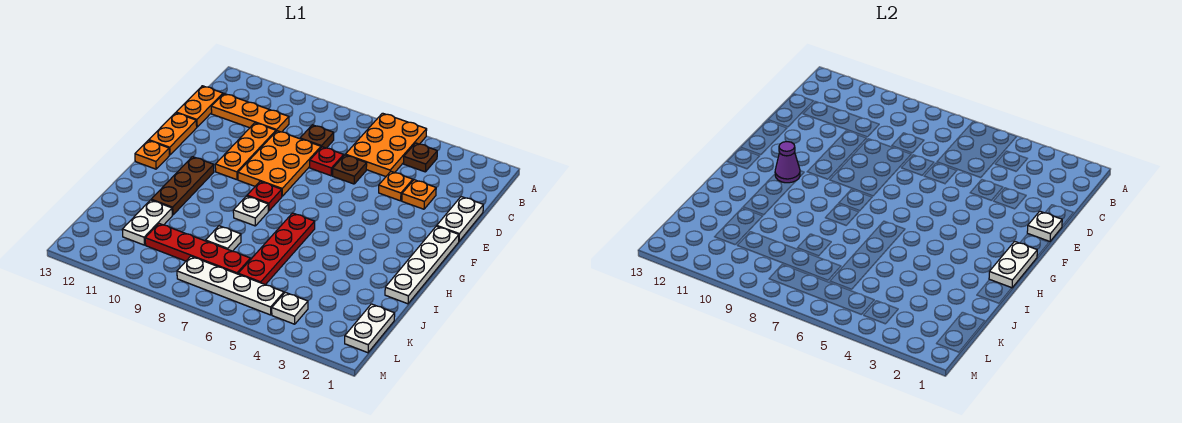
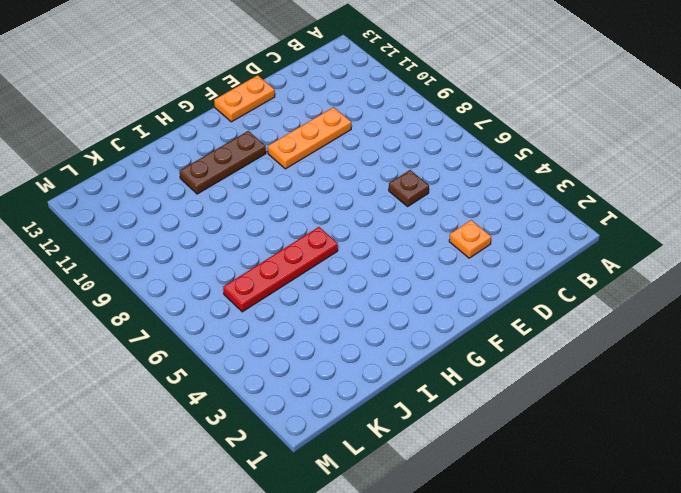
none -> orange plate A5:C6 level 1
none -> brown plate B4 level 1
none -> brown plate C8 level 1

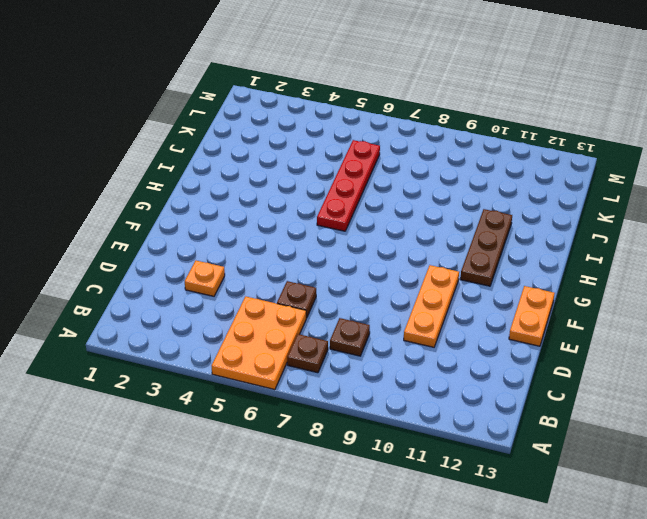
brown plate B7 level 1 -> brown plate B4 level 1
none -> orange plate C10:C12 level 1
none -> orange plate C13:D13 level 1
none -> white plate D1:E1 level 1

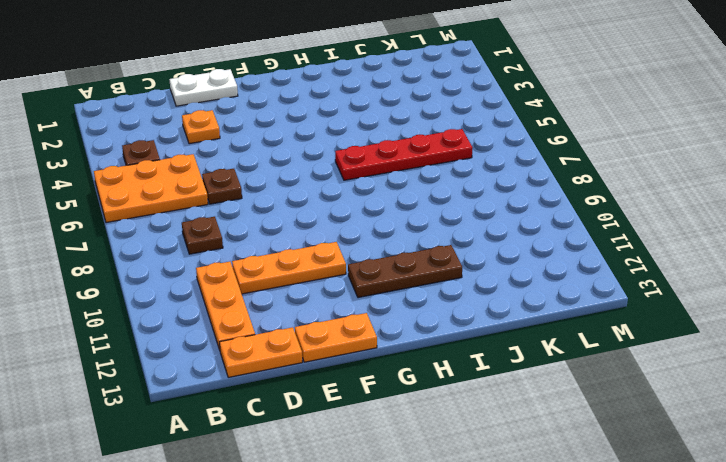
none -> orange plate D4 level 1
none -> red plate D7 level 1
none -> orange plate D8:F9 level 1

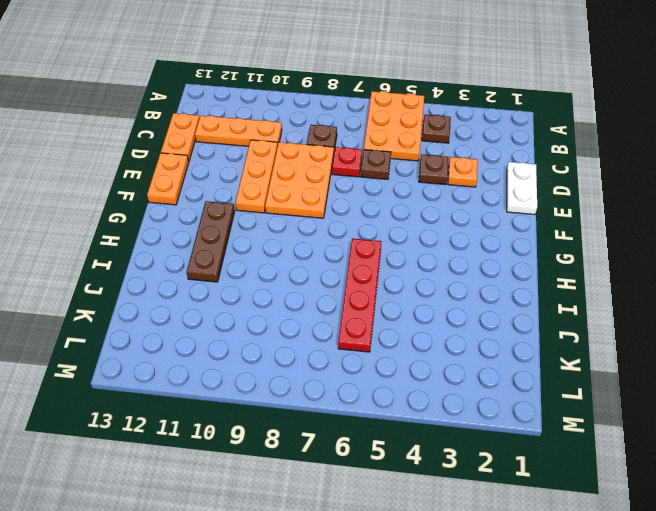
brown plate D4 level 1 -> orange plate D4 level 1
none -> white plate F1:I1 level 1
none -> red plate G8 level 1
none -> orange plate G13 level 1

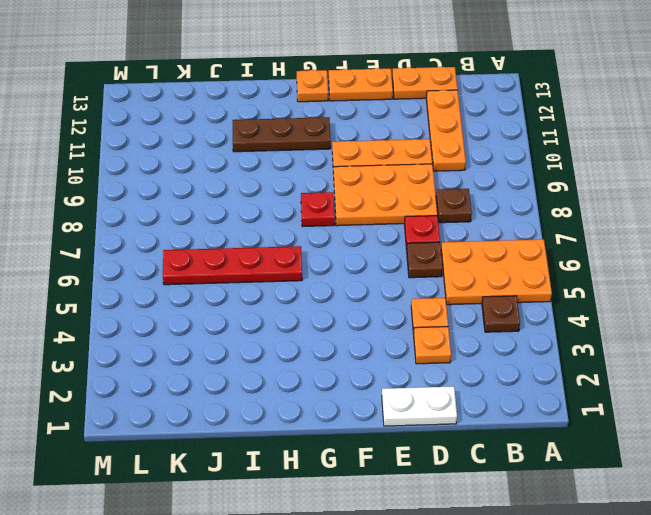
none -> white plate F1:I1 level 1
none -> white plate H8 level 1
none -> white plate J8 level 1

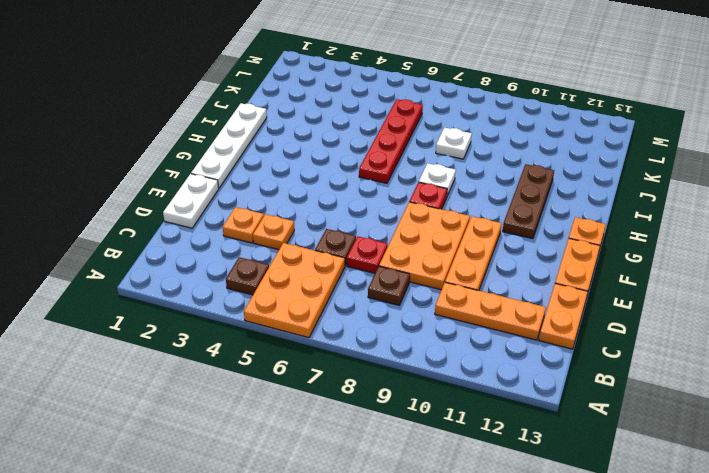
none -> white plate J11:K11 level 1
none -> white plate K1:L1 level 1
none -> red plate K7:K10 level 1

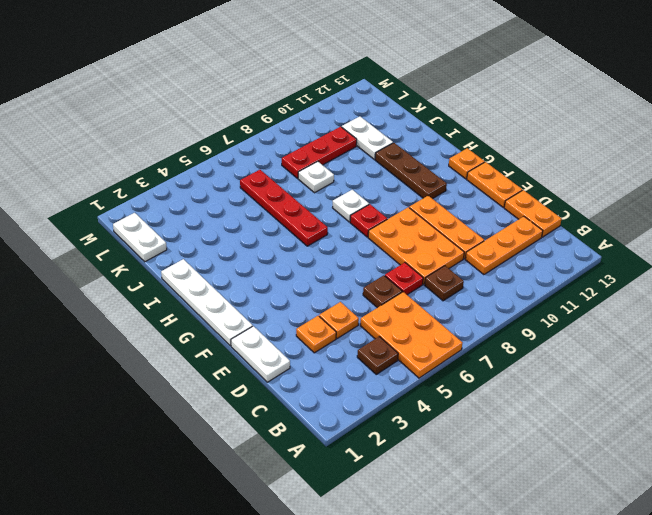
red plate K8:K10 level 1 -> red plate K7:K10 level 1
none -> white plate L4 level 1
none -> white plate L5:L8 level 1
none -> white plate E1 level 2

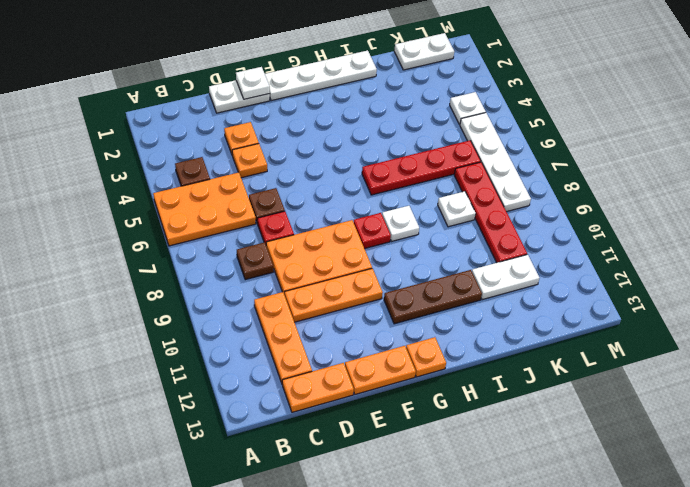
none -> white plate G1:H1 level 2
none -> purple cone G11 level 2

